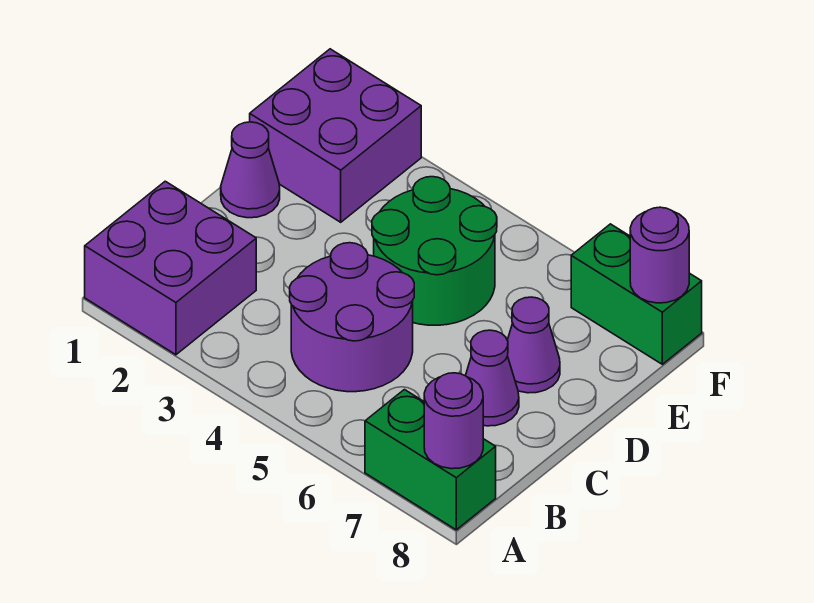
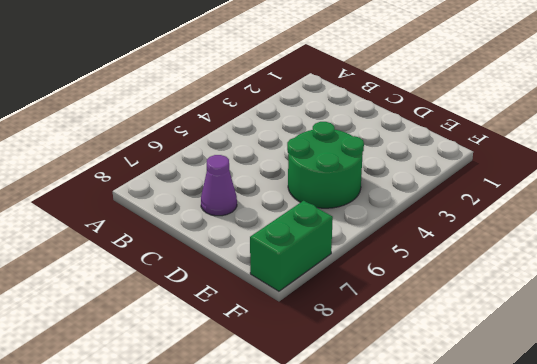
none -> purple brick A1:B2 level 1
none -> green brick A7:A8 level 1

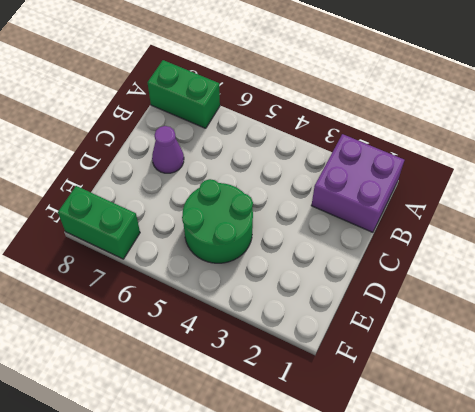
none -> purple round brick B4:C5 level 1
none -> purple cone D1 level 1

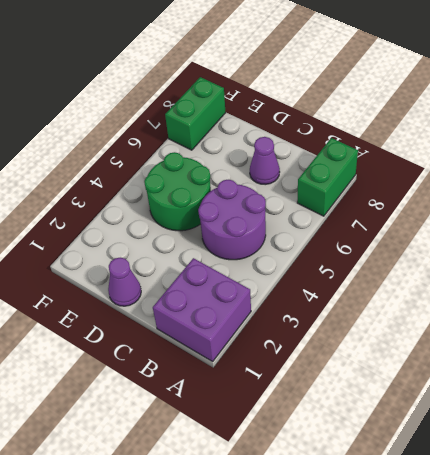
none -> purple cone D7 level 1
none -> purple brick E1:F2 level 1

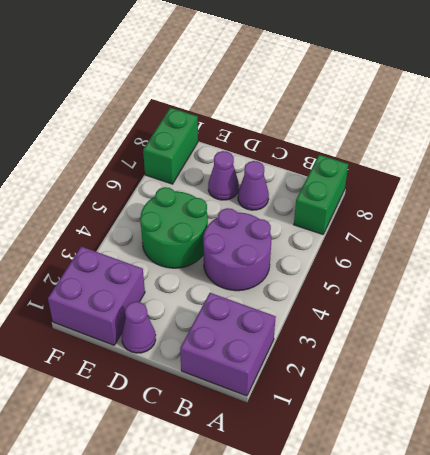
none -> purple round brick A8 level 2
none -> purple round brick F8 level 2

